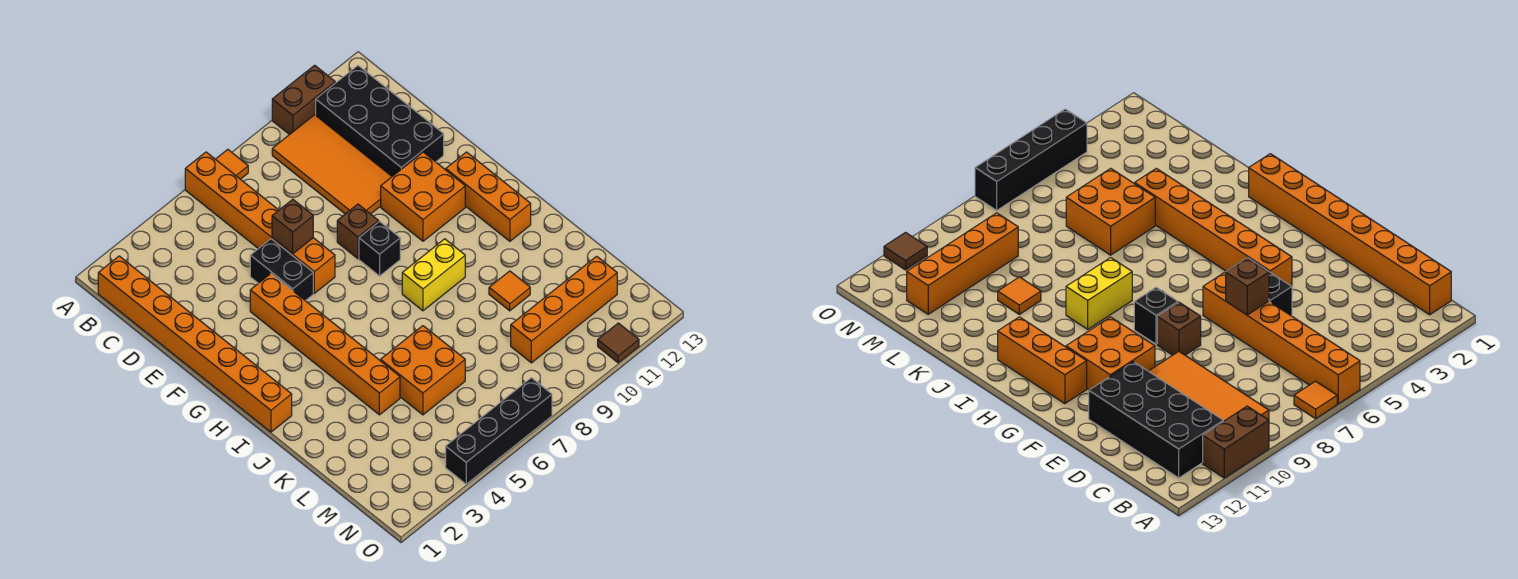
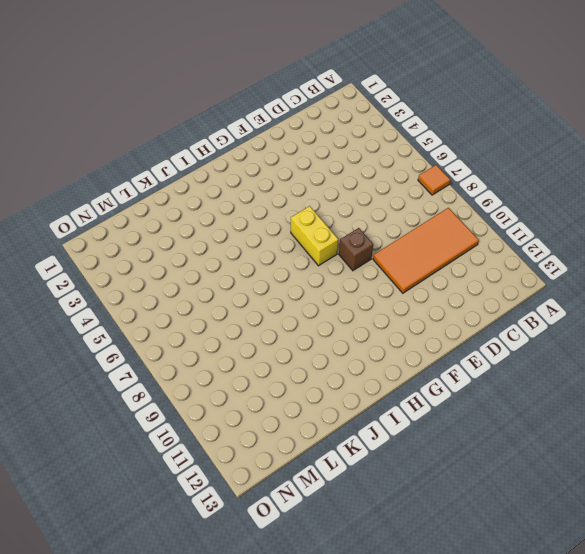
yellow brick G6:G7 level 1 -> yellow brick I8:I9 level 1
none -> orange brick A6:F6 level 1
none -> brown brick A10:A11 level 1
none -> orange brick B1:I1 level 1

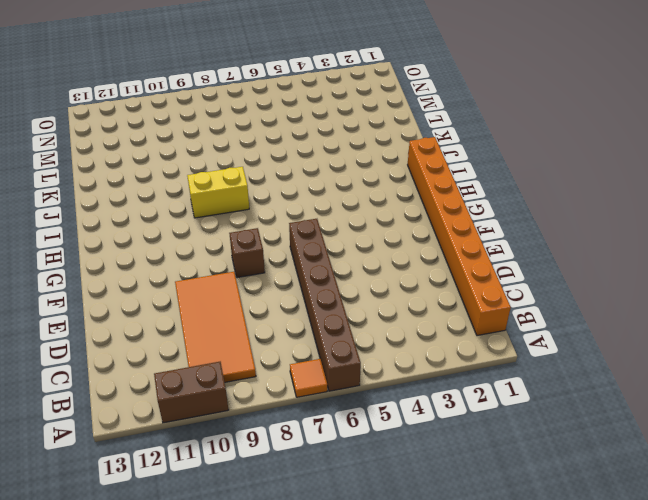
brown brick A6:F6 level 1 -> orange brick A6:F6 level 1
none -> black brick B11:E12 level 1
none -> black brick E5:F5 level 1
none -> orange brick F4:K4 level 1

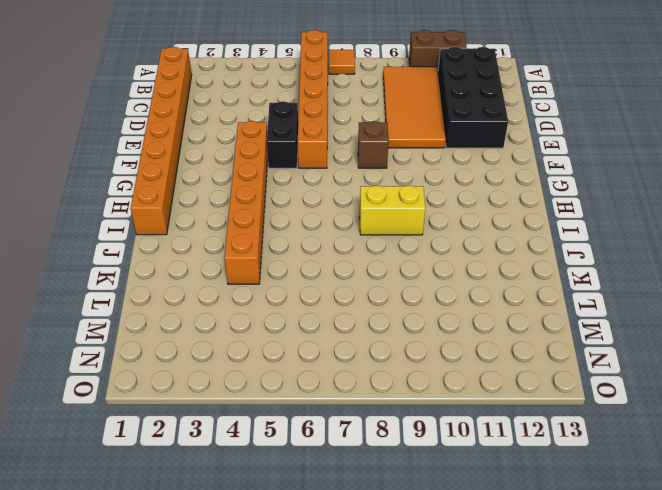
none -> orange brick F10:G11 level 1
none -> black brick G8 level 1
none -> orange brick G12:I12 level 1

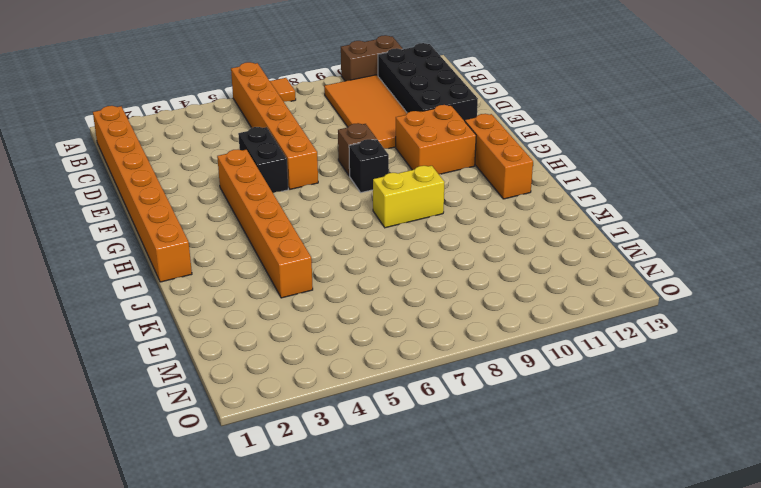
none -> orange brick K5:L6 level 1
none -> orange tile K10 level 1
none -> orange brick M9:M12 level 1

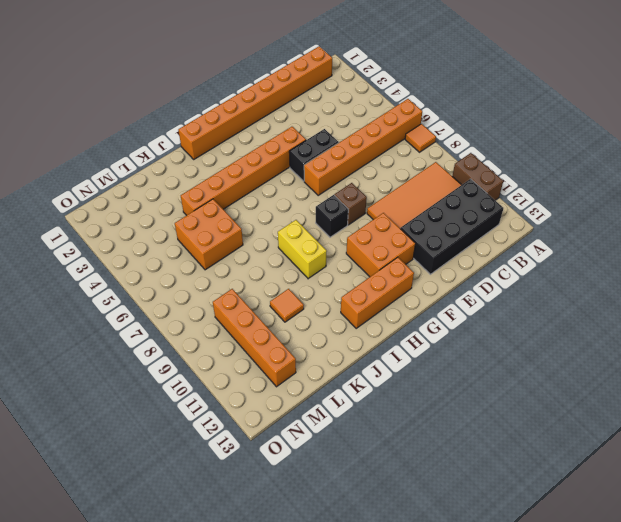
none -> black brick O4:O7 level 1
none -> brown tile O11 level 1
none -> brown brick E6 level 2

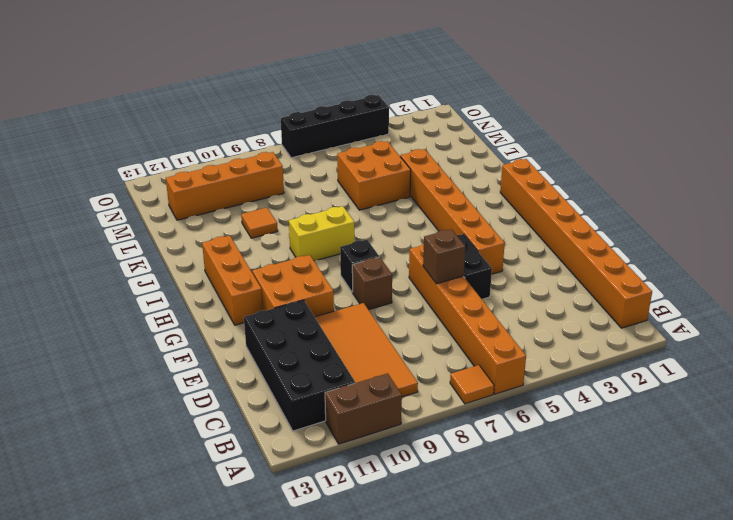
none -> brown tile O11 level 1

